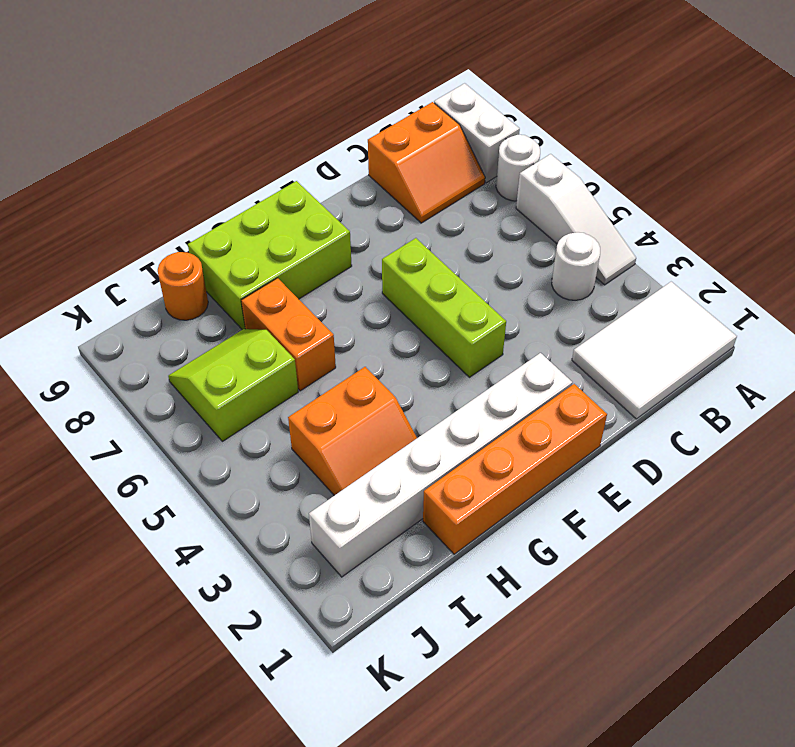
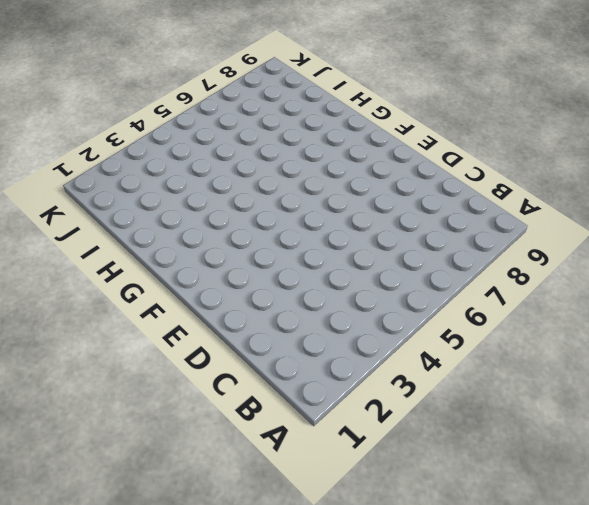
none -> white tile A1:C2 level 1
none -> white slope A4:A6 level 1 top 6
none -> white round brick A7 level 1

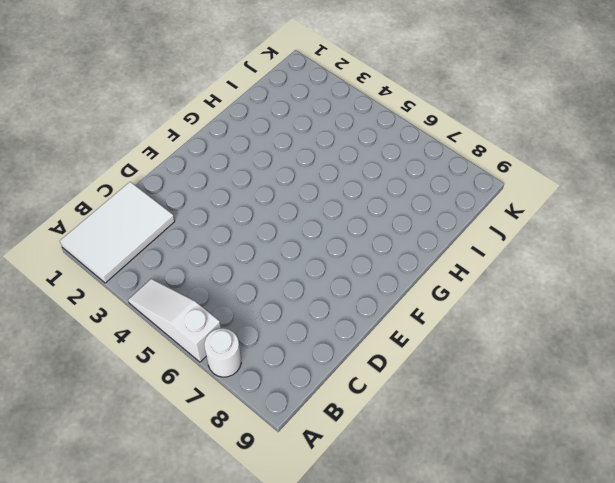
none -> white brick A8:A9 level 1
none -> white round brick B4 level 1
none -> orange slope B8:C9 level 1 top 9

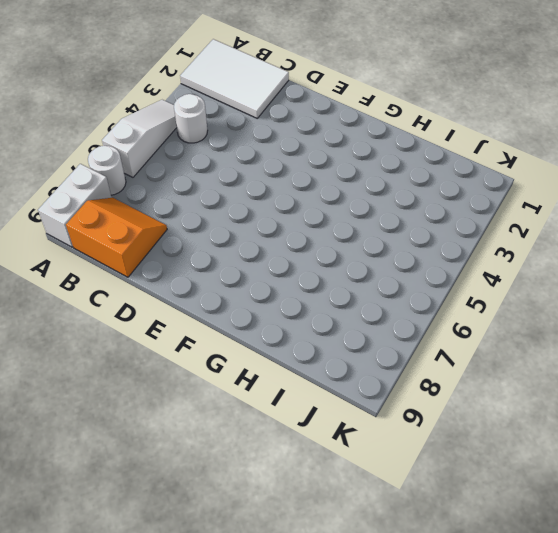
none -> orange brick E1:H1 level 1
none -> white brick E2:J2 level 1
none -> lime brick E4:E6 level 1

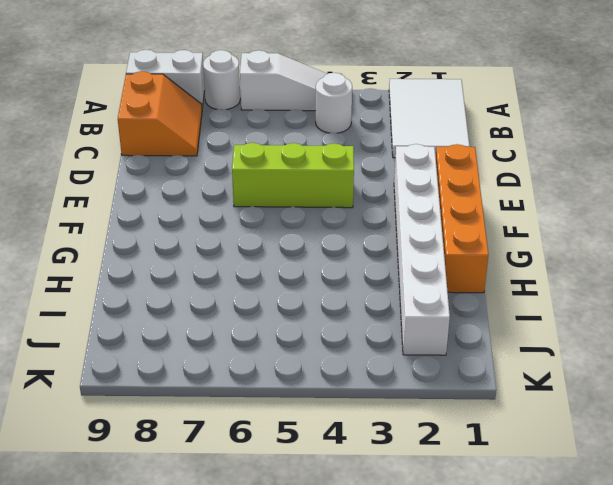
none -> lime brick F8:H9 level 1
none -> orange slope H3:I4 level 1 top 4
none -> orange brick H6:H7 level 1

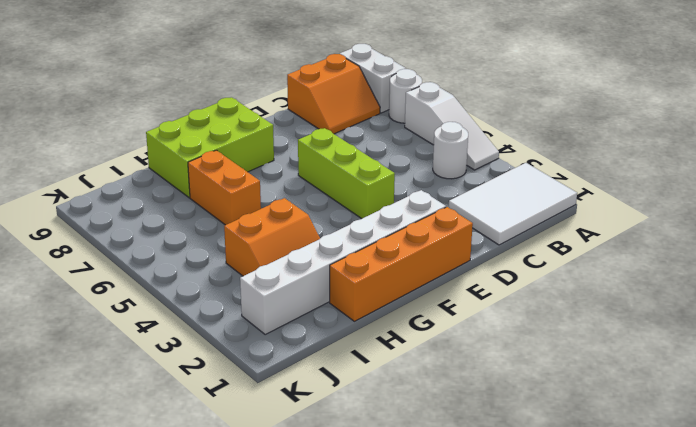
none -> lime slope I6:J7 level 1 top 6
none -> orange round brick I9 level 1

